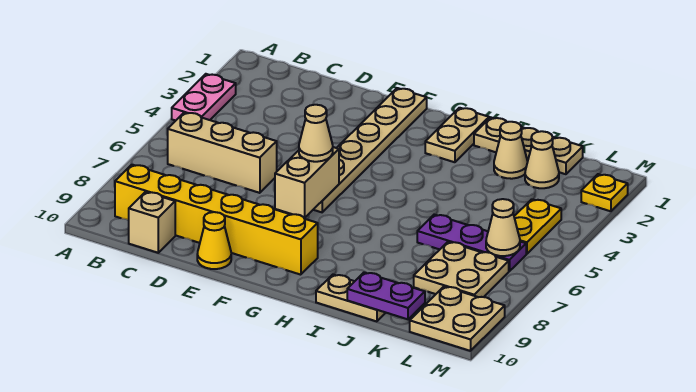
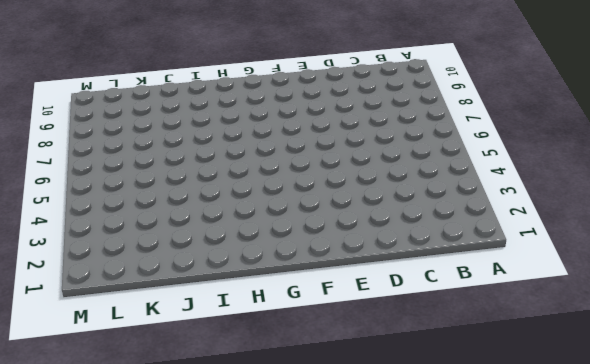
none -> pink plate A3:A4 level 1
none -> tan brick B6:D6 level 1
none -> yellow brick B9:G9 level 1

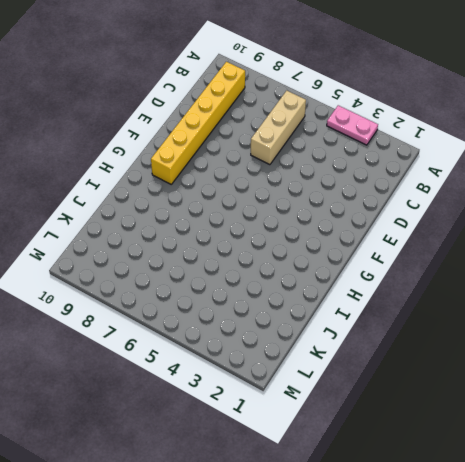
none -> tan brick C10 level 1
none -> yellow cone E10 level 1
none -> tan plate F1:F6 level 1

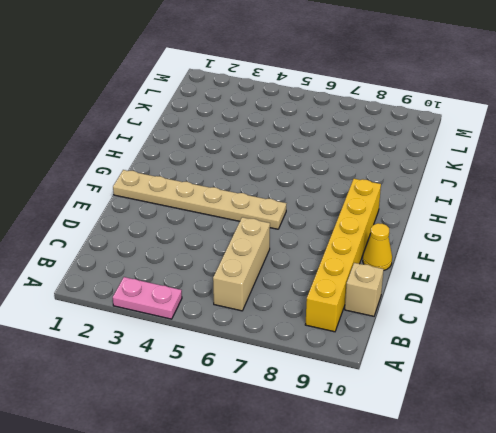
none -> tan plate H1:H2 level 1
none -> tan plate I1:K1 level 1
none -> tan plate I10:J10 level 1

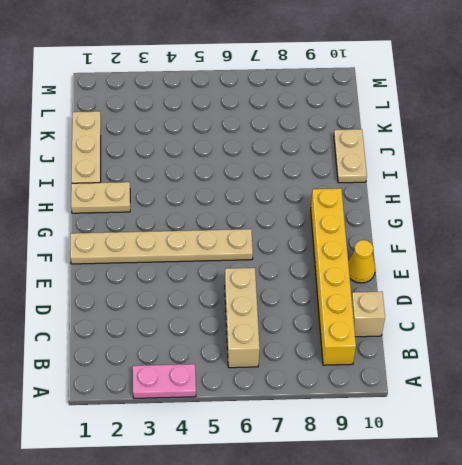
none -> tan cone J2 level 1
none -> purple plate J6:L6 level 1
none -> tan cone K2 level 1

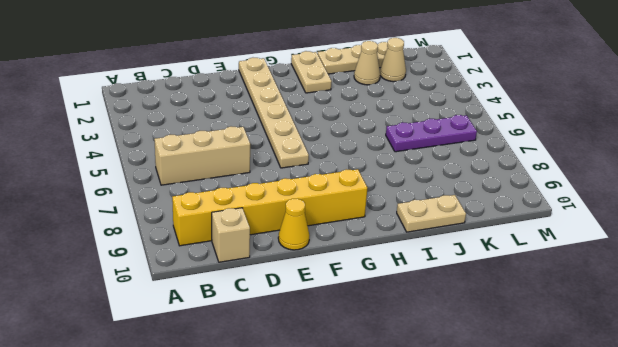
none -> pink plate A3:A4 level 1
none -> tan plate K7:L8 level 1
none -> yellow plate L4:L5 level 1

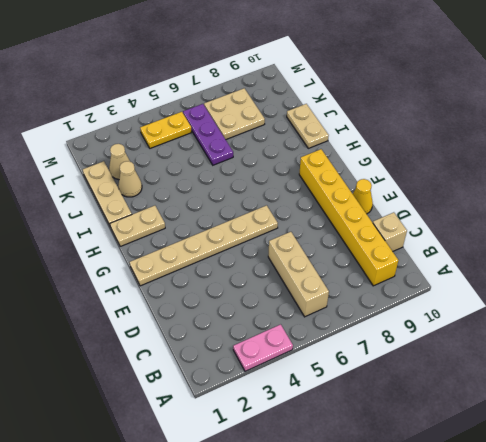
none -> tan plate L9:M10 level 1
none -> yellow plate M2 level 1
none -> tan brick F6:F7 level 2

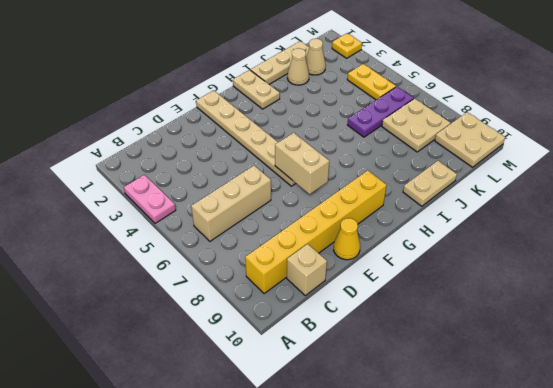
none -> purple plate J10:K10 level 2
none -> tan cone L6 level 2
none -> tan cone F6 level 3

